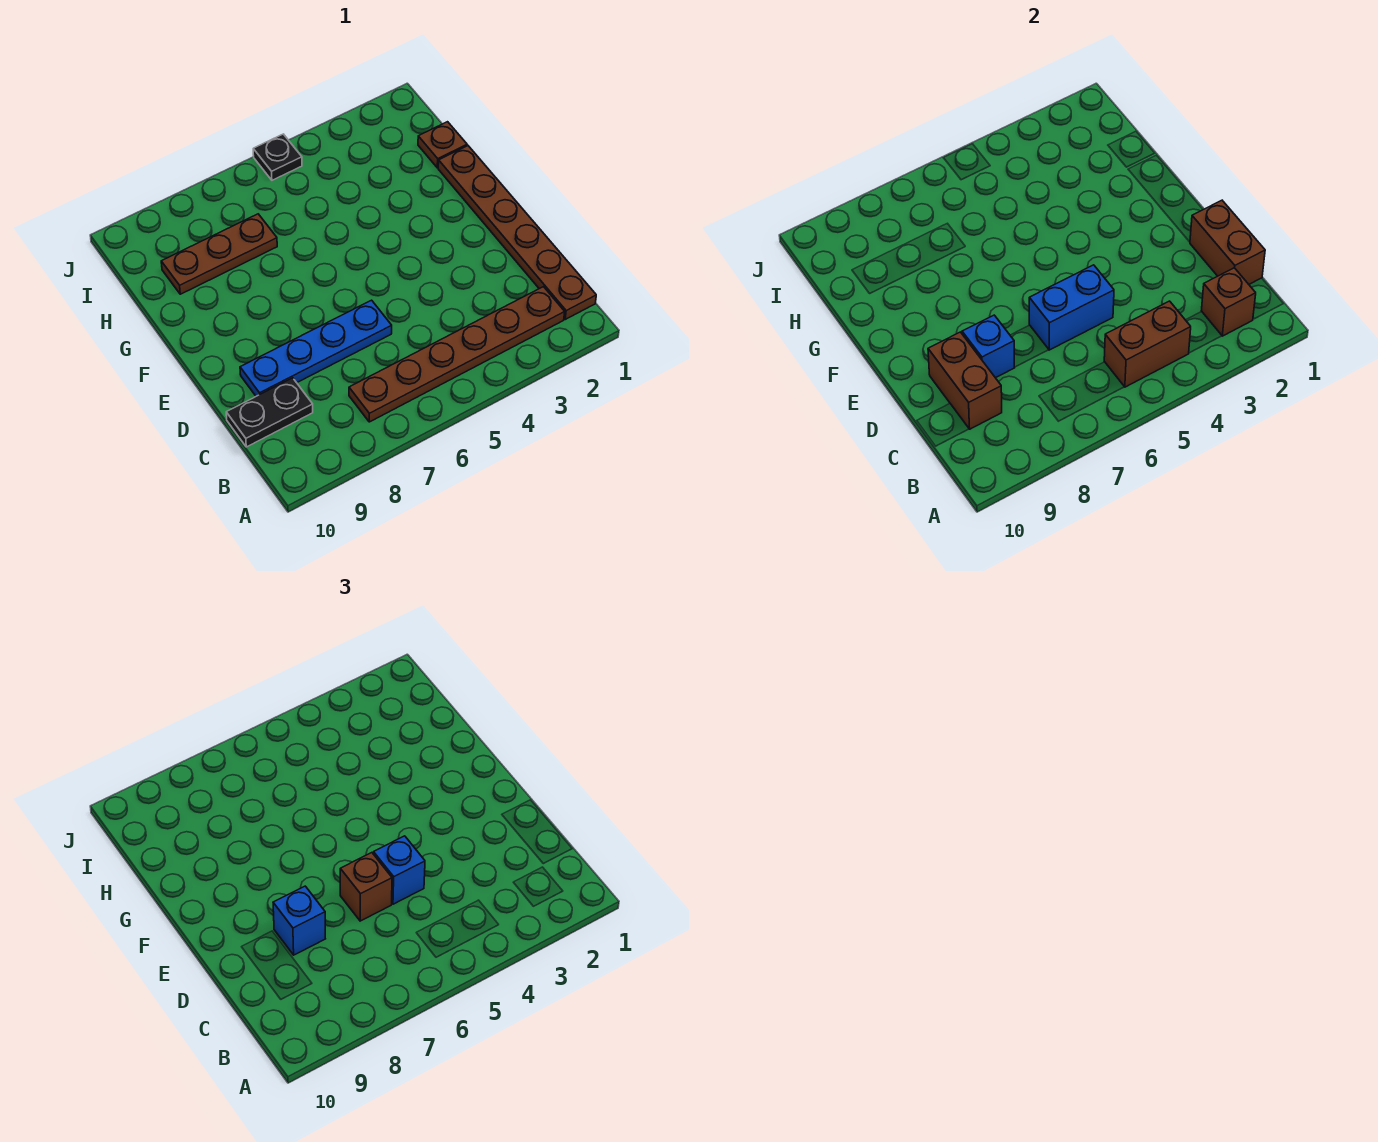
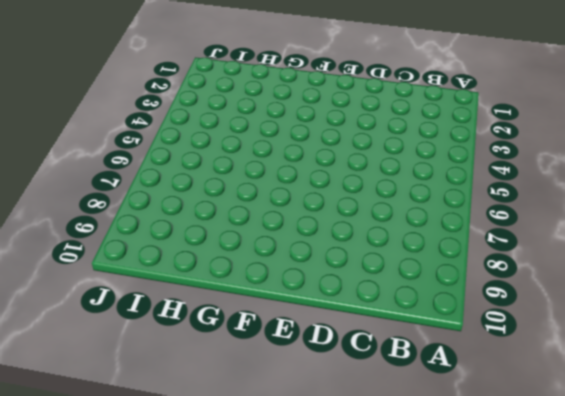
none -> brown plate B1:G1 level 1
none -> brown plate B2:B7 level 1
none -> black plate C9:C10 level 1

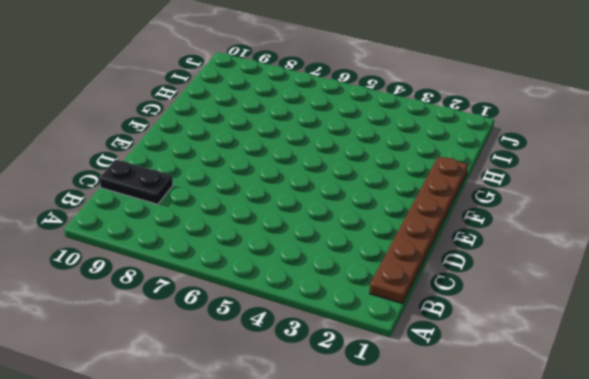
none -> brown plate B2:B7 level 1
none -> blue plate D6:D9 level 1
none -> brown plate H1 level 1

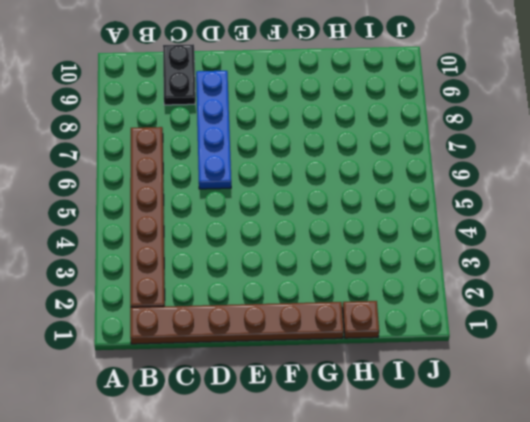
none -> brown plate H7:H9 level 1
none -> black plate J5 level 1
none -> brown brick B2 level 2

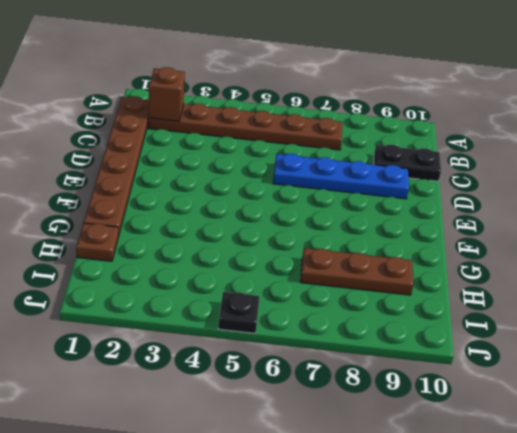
none -> brown brick B4:B5 level 2
none -> brown brick C1:D1 level 2
none -> brown brick C9:D9 level 2

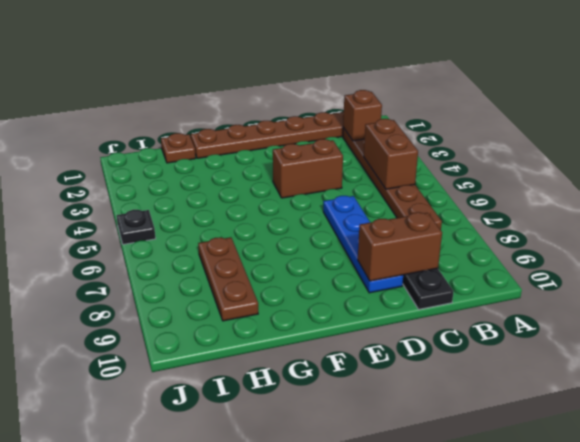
brown brick D4:E4 level 1 -> brown brick C1:D1 level 2
none -> blue brick D5:D6 level 2
none -> blue brick D8 level 2
none -> blue brick D5 level 3

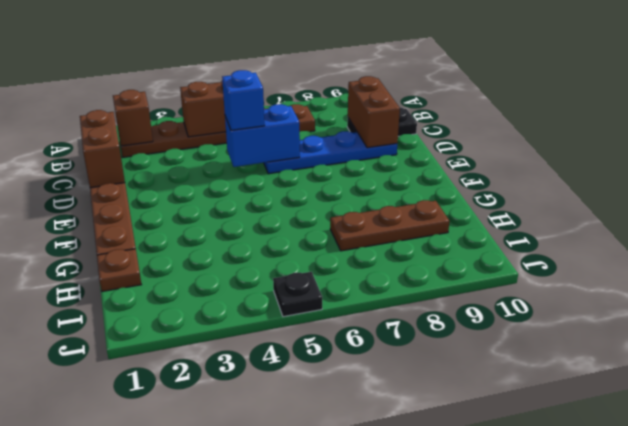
none -> blue brick D8 level 2
none -> brown brick D6 level 3
none -> blue brick D8 level 3

